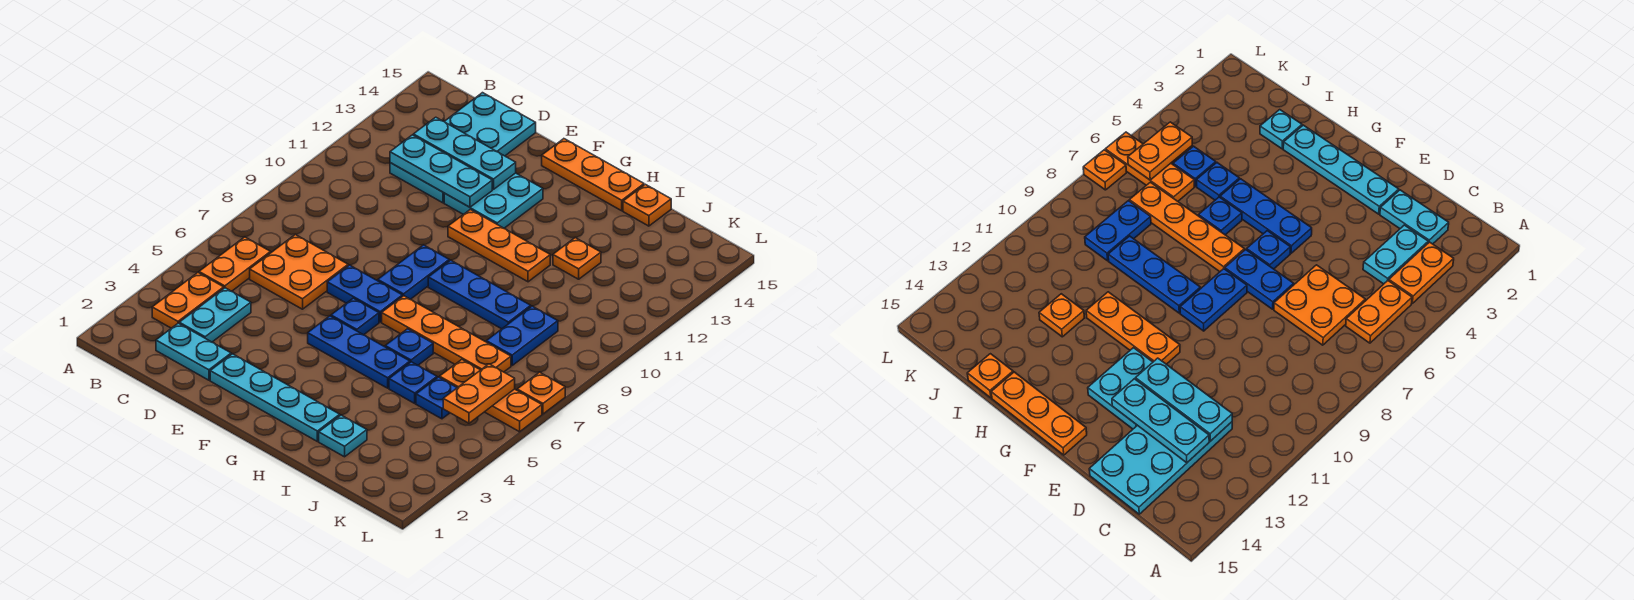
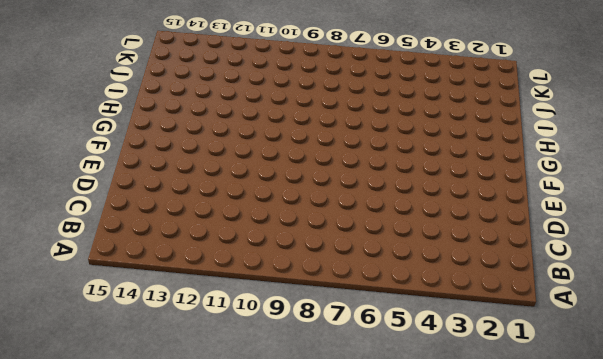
none -> orange plate B3:B4 level 1
none -> orange plate B5:B6 level 1
none -> cyan plate C2:D2 level 1

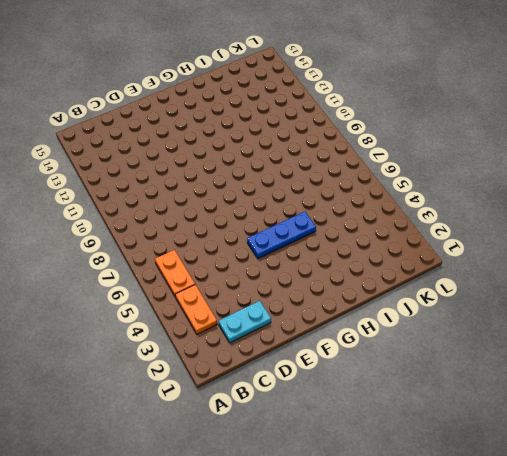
none -> cyan plate C3:C4 level 1
none -> orange plate C6:D7 level 1
none -> cyan plate C12:D15 level 1

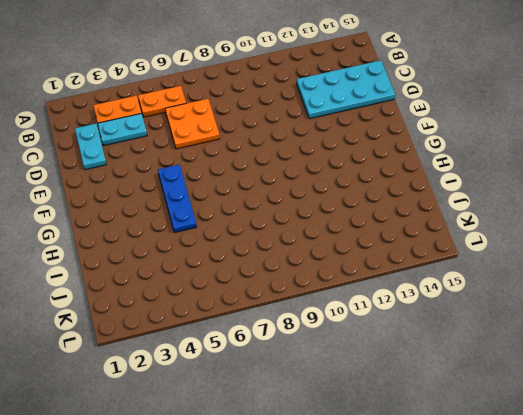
none -> cyan plate E2:H2 level 1
none -> blue plate E7:F7 level 1
none -> cyan plate E12:F13 level 1

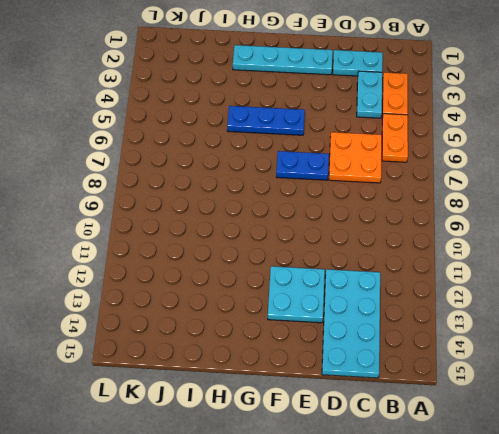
none -> blue plate F6 level 1
none -> blue plate F8:F9 level 1
none -> orange plate F11:H11 level 1

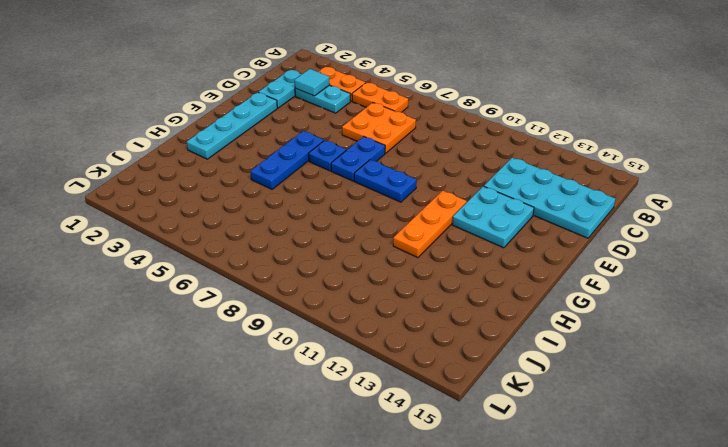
cyan tile C3 level 2 -> none
none -> orange plate F15:H15 level 1
none -> orange plate G7:J7 level 1
none -> blue plate G9:I9 level 1

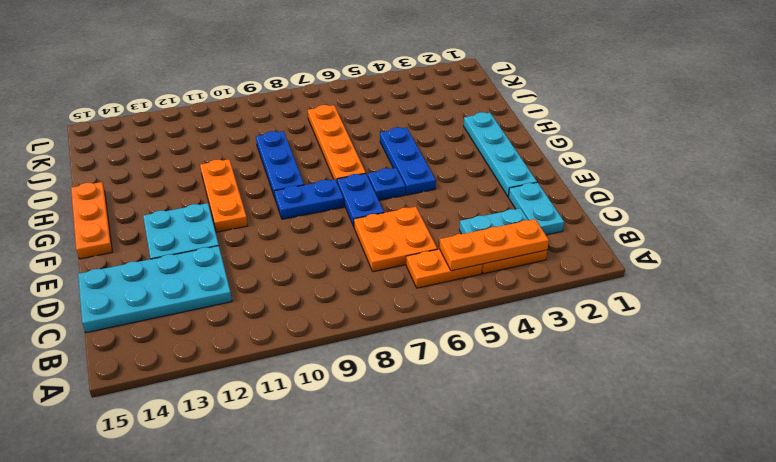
orange plate B3:B5 level 2 -> orange plate J6:L6 level 1
none -> blue plate H6 level 1
none -> cyan plate I2 level 1
none -> blue plate I5 level 1

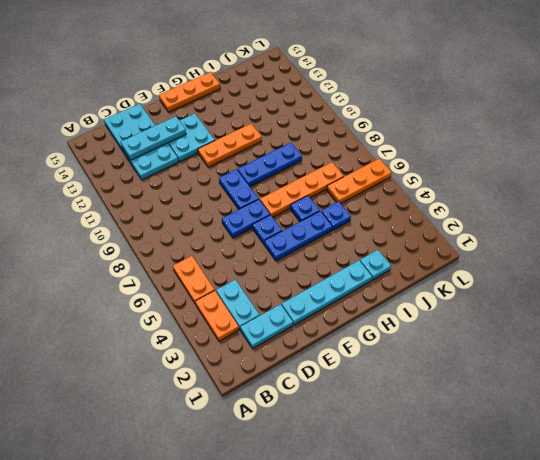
none -> orange plate C6:D7 level 1
none -> orange plate I12 level 1
none -> orange plate I15 level 1

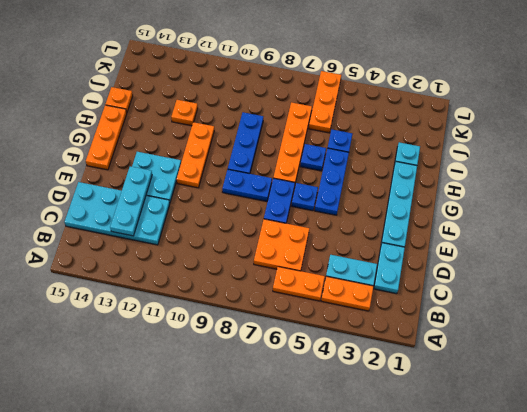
none -> blue plate J5 level 1
none -> blue plate J8:J9 level 1
none -> orange plate L7 level 1

